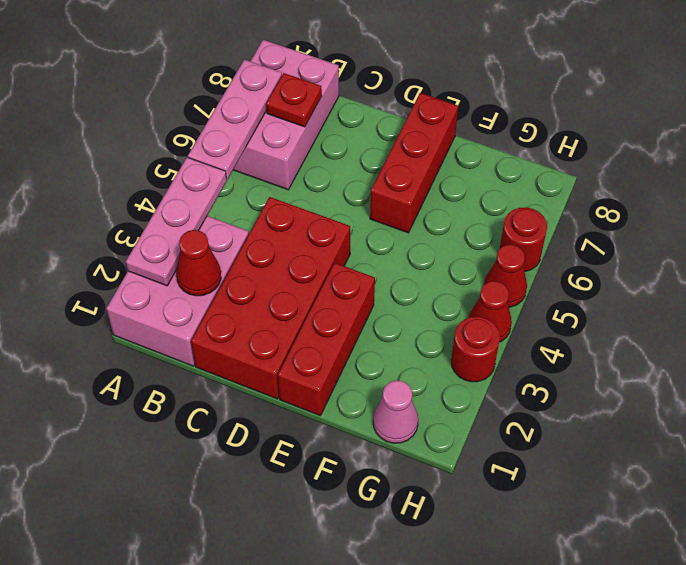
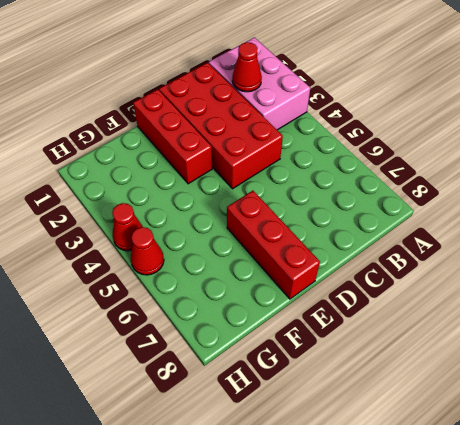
none -> pink brick A6:B8 level 1
none -> pink cone G1 level 1
none -> red round brick H3 level 1

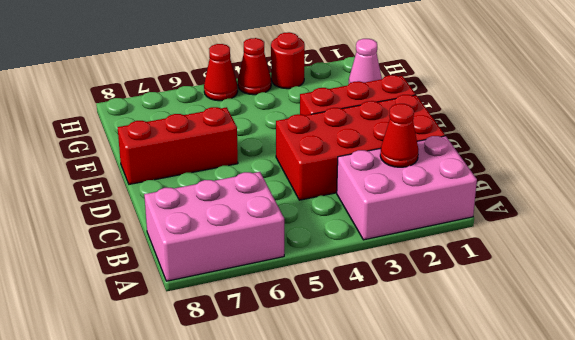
none -> red round brick H6 level 1
none -> pink plate A2:A4 level 2
none -> pink plate A5:A7 level 2

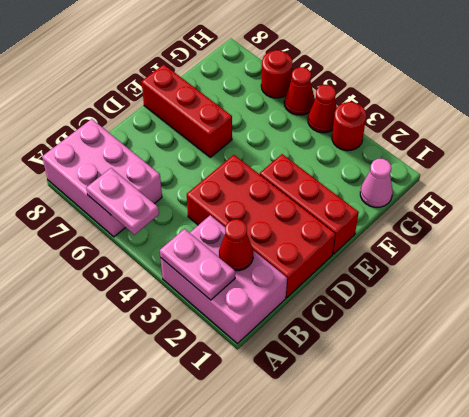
pink plate A2:A3 level 2 -> pink plate A2:A4 level 2
pink plate A5:A6 level 2 -> pink plate A5:A7 level 2
none -> red plate B7 level 2

